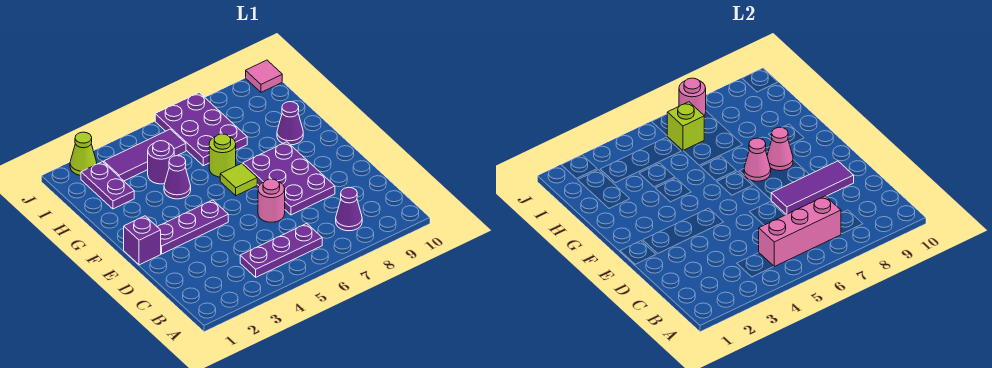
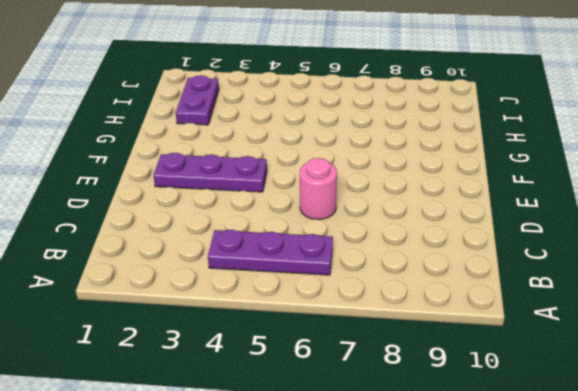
none -> purple cone B8 level 1
none -> purple plate D7:F8 level 1
none -> purple brick E1 level 1

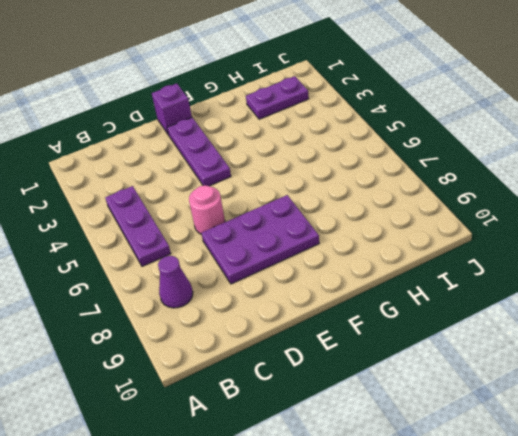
none -> lime tile F6 level 1
none -> purple cone G4 level 1
none -> lime round brick G6 level 1

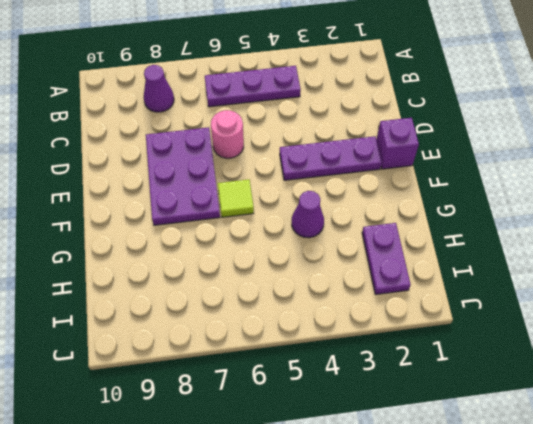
none -> lime round brick G6 level 1
none -> purple cone G9 level 1
none -> purple round brick H4 level 1

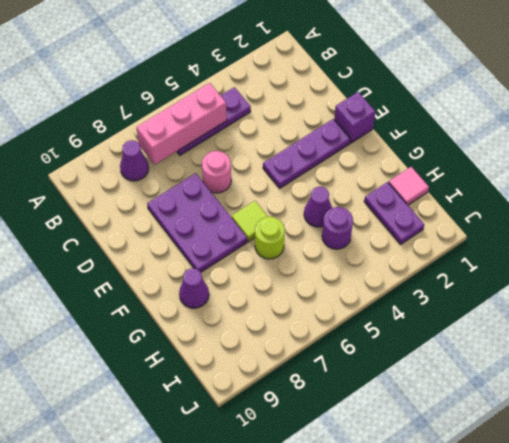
pink tile H1 level 1 -> pink tile J10 level 1
none -> purple plate H6:J7 level 1
none -> purple tile I3:I5 level 1
none -> lime cone J2 level 1

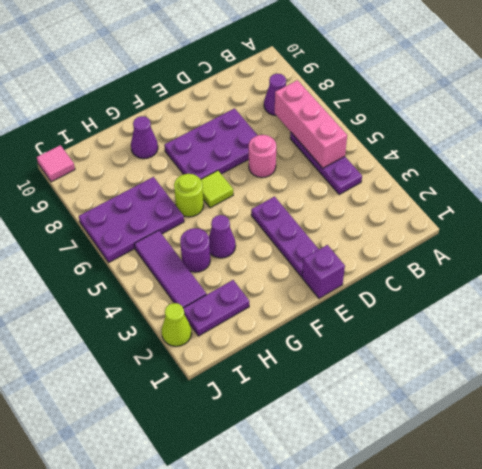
none -> purple tile D7:D9 level 2
none -> pink cone F7 level 2
none -> pink cone F8 level 2

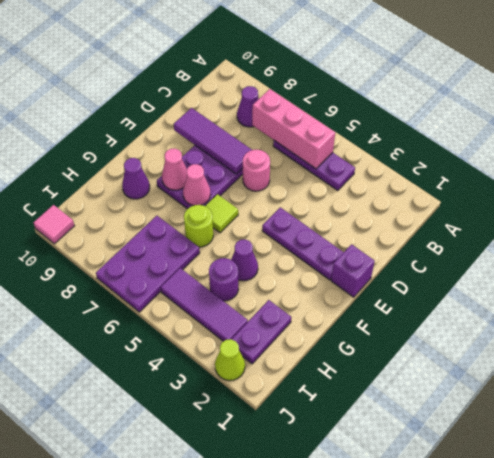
none -> lime brick I6 level 2
none -> pink round brick J7 level 2

